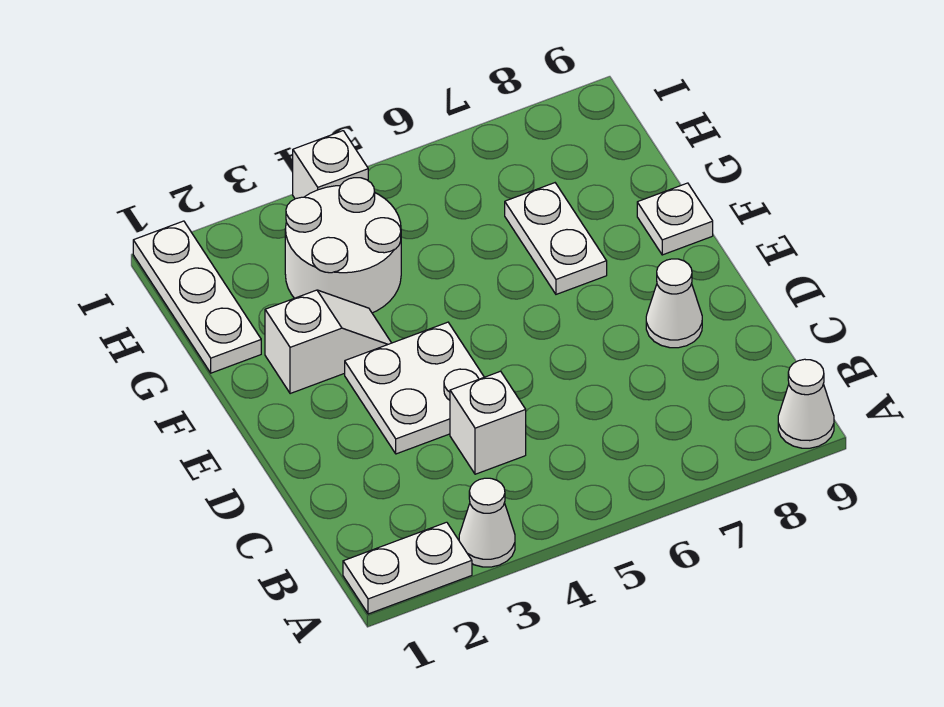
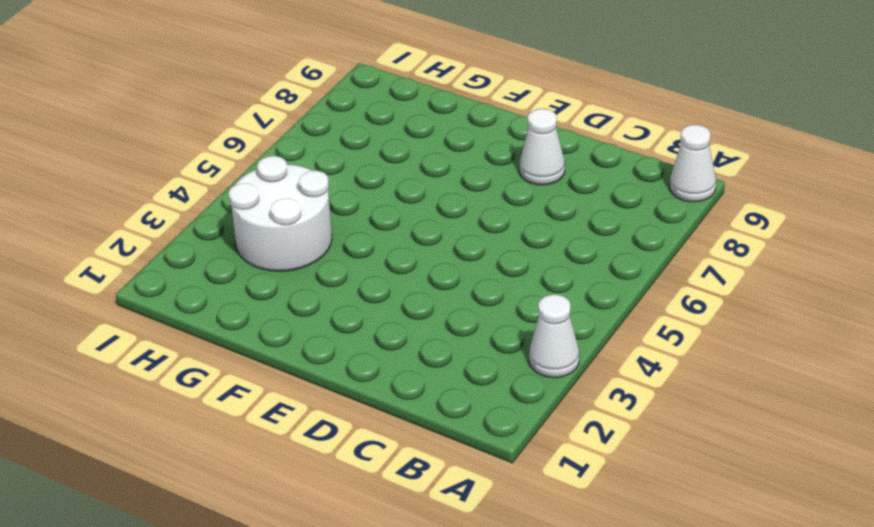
none -> white plate A1:A2 level 1
none -> white brick C4 level 1
none -> white plate D3:E4 level 1

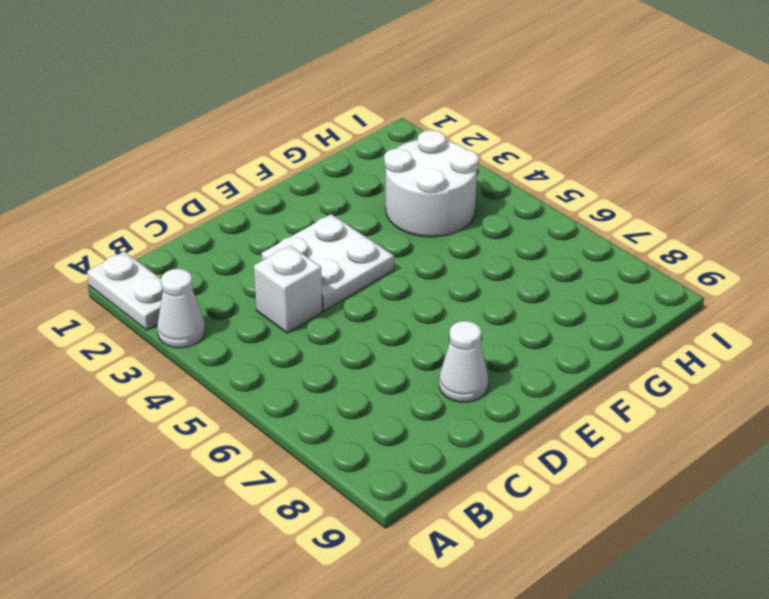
none -> white cone A9 level 1
none -> white slope F2:F3 level 1 top 2
none -> white plate F7:G7 level 1

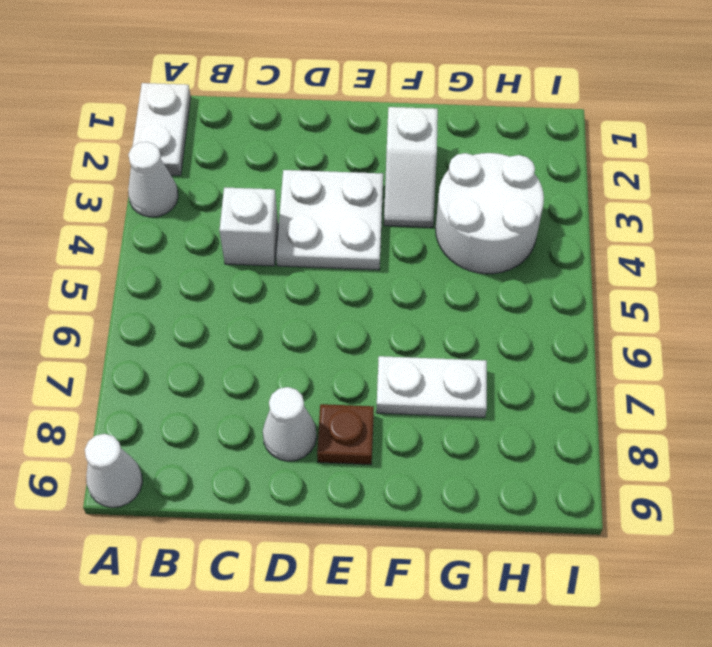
brown plate E8 level 1 -> none
none -> white plate F9 level 1
none -> white plate G1:I1 level 1
none -> white brick I4 level 1

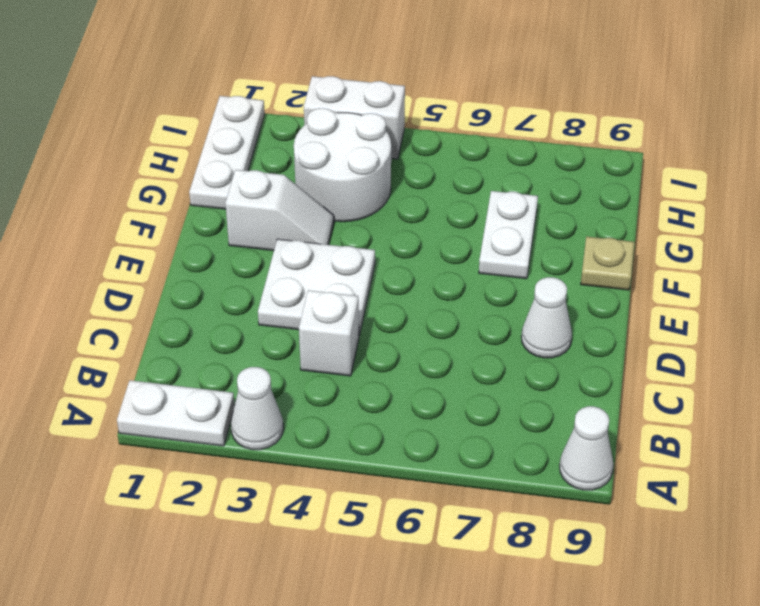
tan plate F9 level 1 -> white plate F9 level 1
white brick I3:I4 level 1 -> white brick I4 level 1

